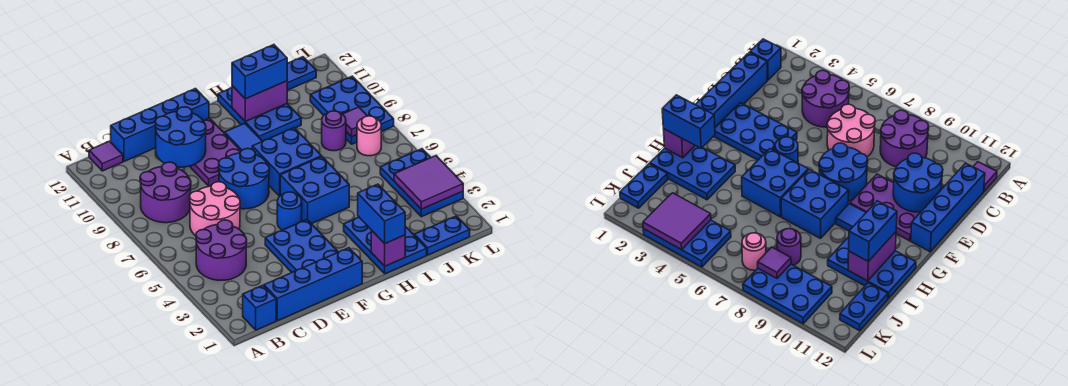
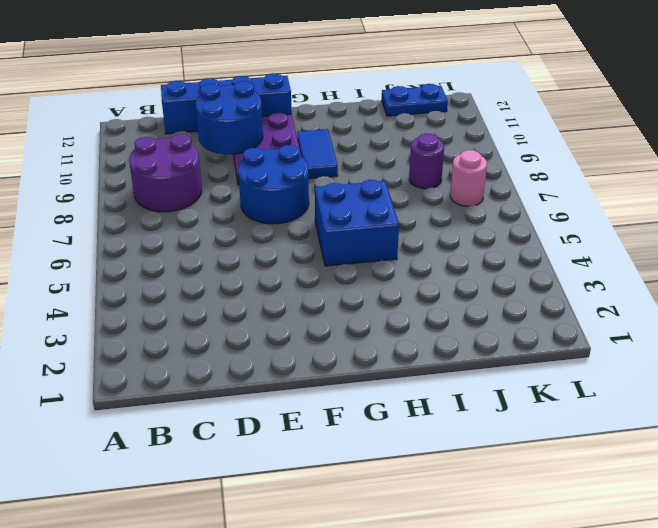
none -> blue brick B1 level 1
none -> purple round brick B4:C5 level 1
none -> purple tile B12 level 1

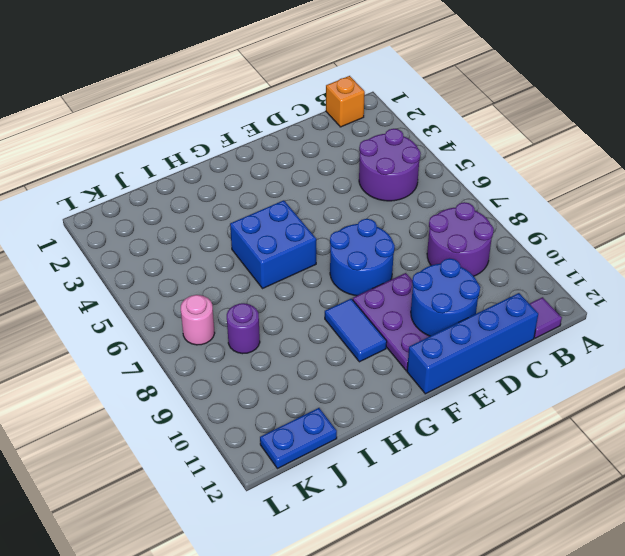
orange brick B1 level 1 -> blue brick B1 level 1
none -> blue brick C1:F1 level 1
none -> pink round brick C6:D7 level 1
none -> blue plate E2:F4 level 1

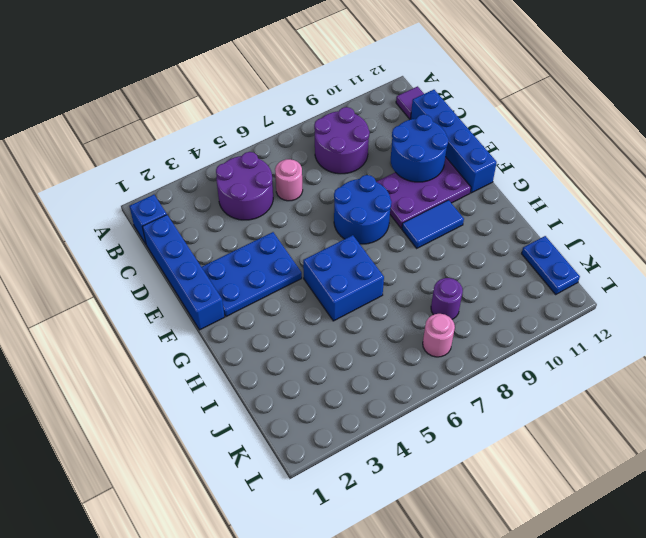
pink round brick C6 level 1 -> pink round brick C6:D7 level 1
none -> blue round brick F5 level 1
none -> blue brick G7:H8 level 1
none -> blue plate H1:I3 level 1

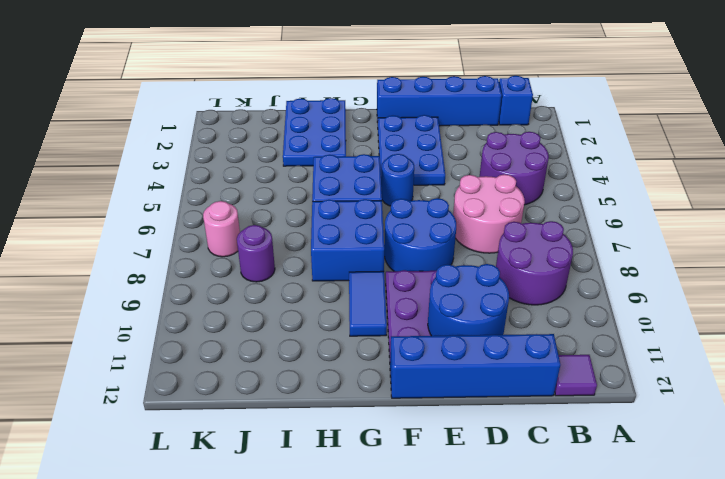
none -> blue plate H10:I12 level 1
none -> blue plate J1:K1 level 1
none -> blue plate J12:K12 level 1

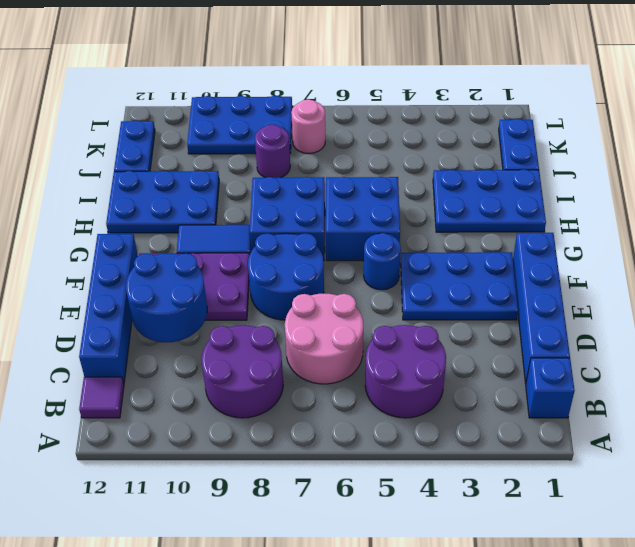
none -> blue plate K3:L5 level 1
none -> purple brick H1 level 2
none -> purple brick H11:I11 level 2

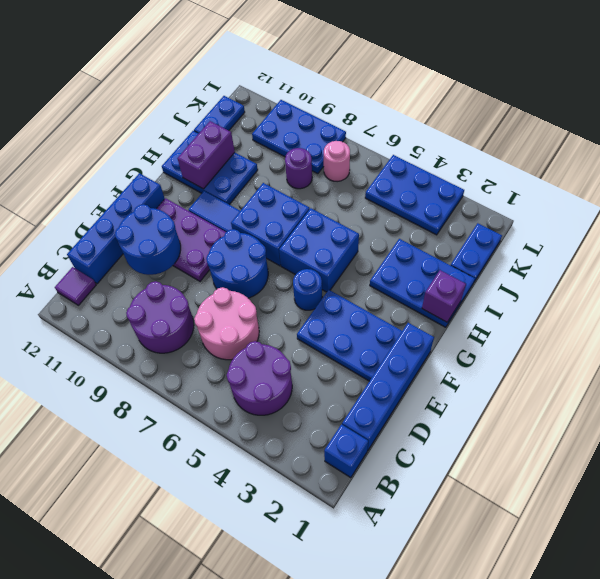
none -> purple tile K3:L4 level 2
none -> purple tile K8 level 2
none -> blue brick H1:H2 level 3

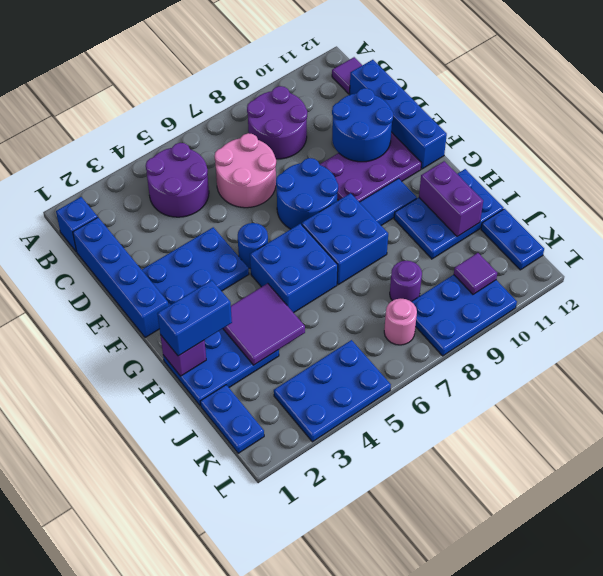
purple tile H3:I4 level 2 -> purple tile K3:L4 level 2
purple tile K10 level 2 -> purple tile K8 level 2
none -> blue brick H11:I11 level 3

